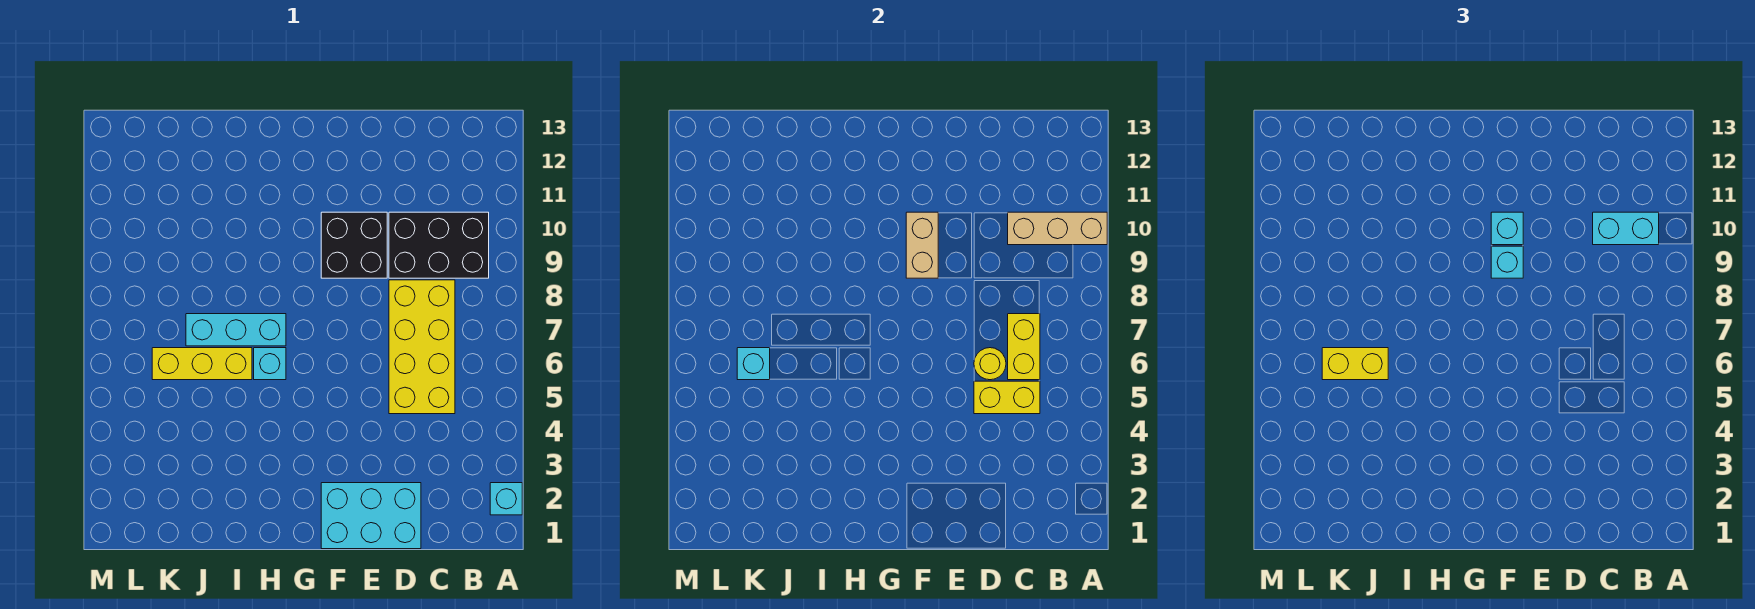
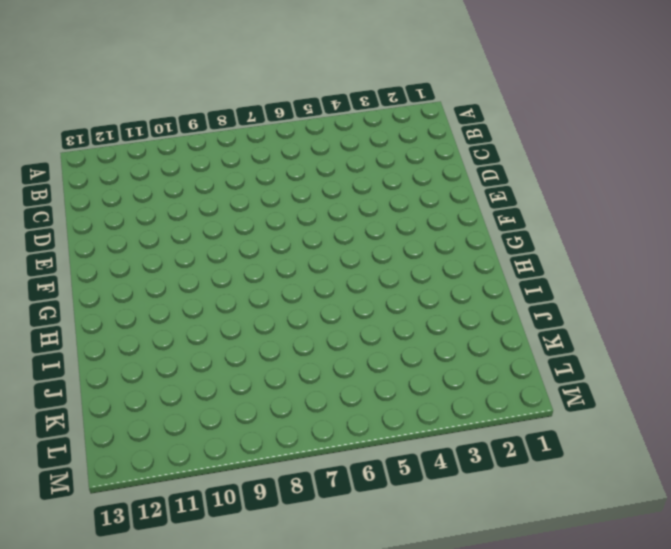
none -> cyan brick A2 level 1
none -> black brick B9:D10 level 1
none -> yellow brick C5:D8 level 1

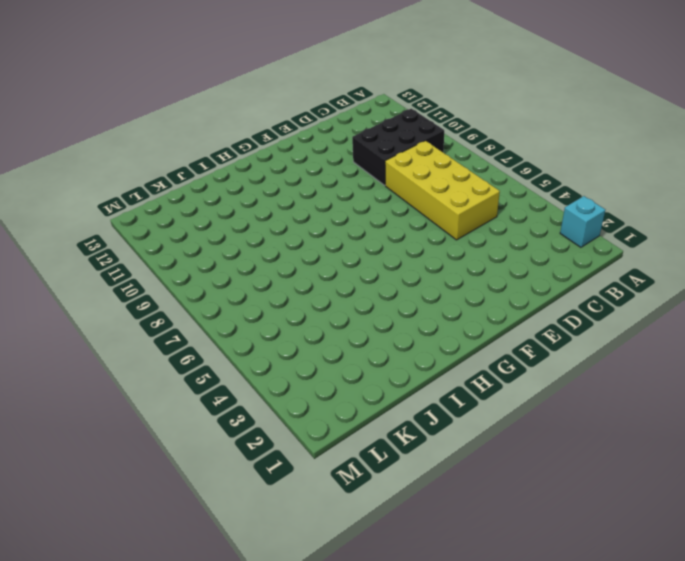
none -> cyan brick D1:F2 level 1
none -> black brick E9:F10 level 1
none -> cyan brick H6 level 1

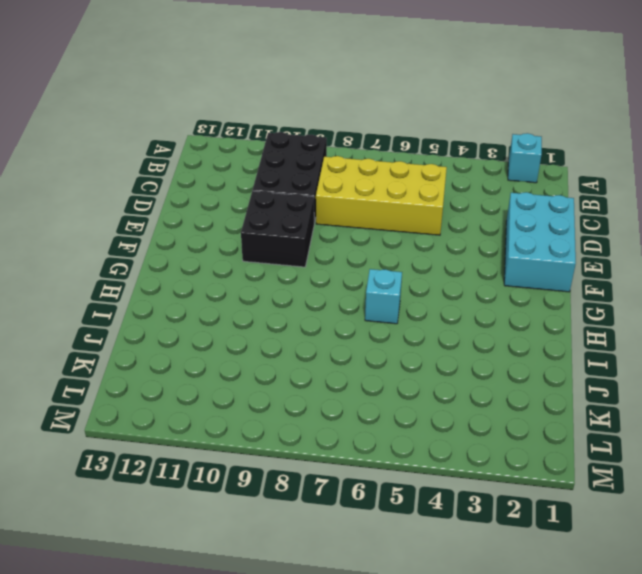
none -> cyan brick H7:J7 level 1
none -> yellow brick I6:K6 level 1
none -> tan brick A10:C10 level 2

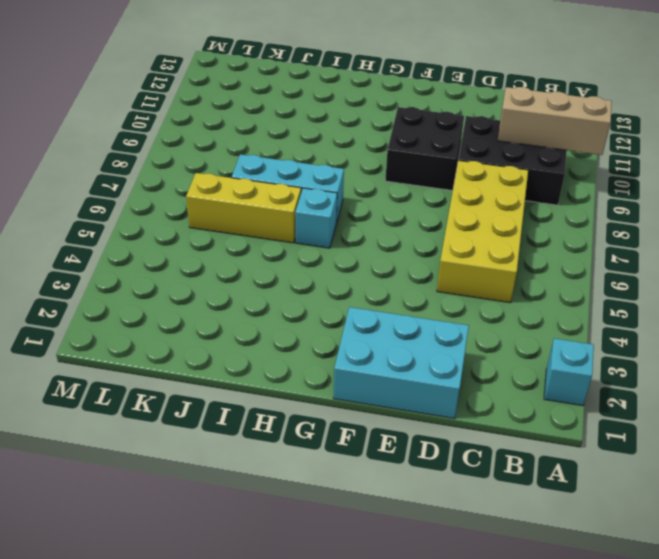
none -> yellow brick C5:D5 level 2
none -> yellow brick C6:C7 level 2
none -> yellow round brick D6 level 2

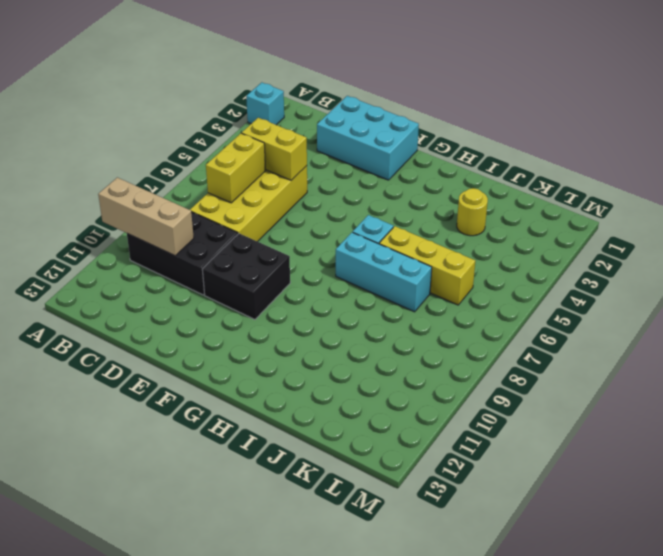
yellow round brick J3 level 1 -> yellow round brick D6 level 2
none -> tan brick F9:F10 level 2
none -> cyan brick K6 level 2
none -> cyan brick B10:C10 level 3

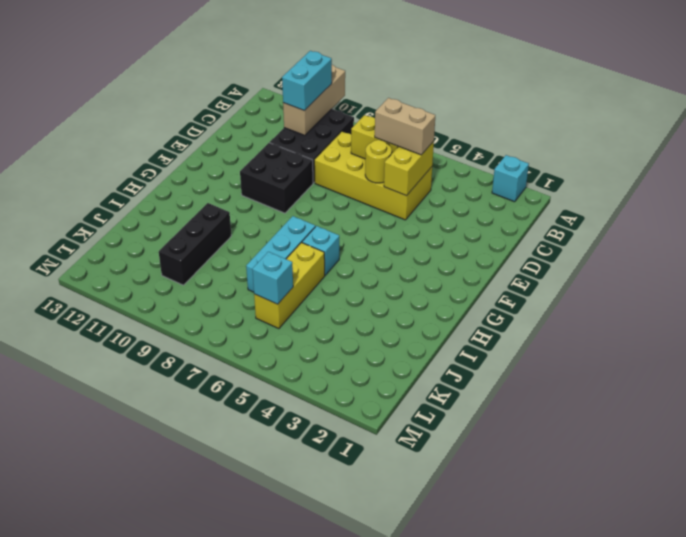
tan brick C5:C6 level 3 -> tan brick F9:F10 level 2
black brick I10:K10 level 1 -> none
none -> cyan brick D1:F2 level 1
none -> cyan brick F9 level 3
none -> cyan brick F10 level 3

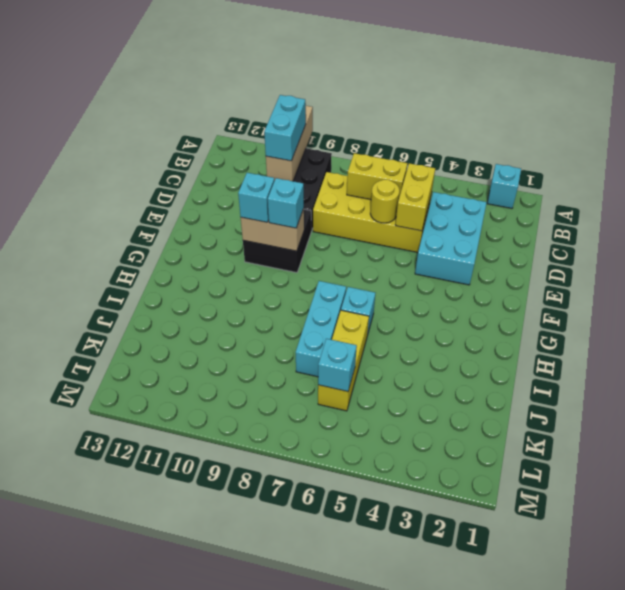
cyan brick C3:E4 level 1 -> cyan brick D1:F2 level 1
none -> yellow brick J6:K6 level 3

